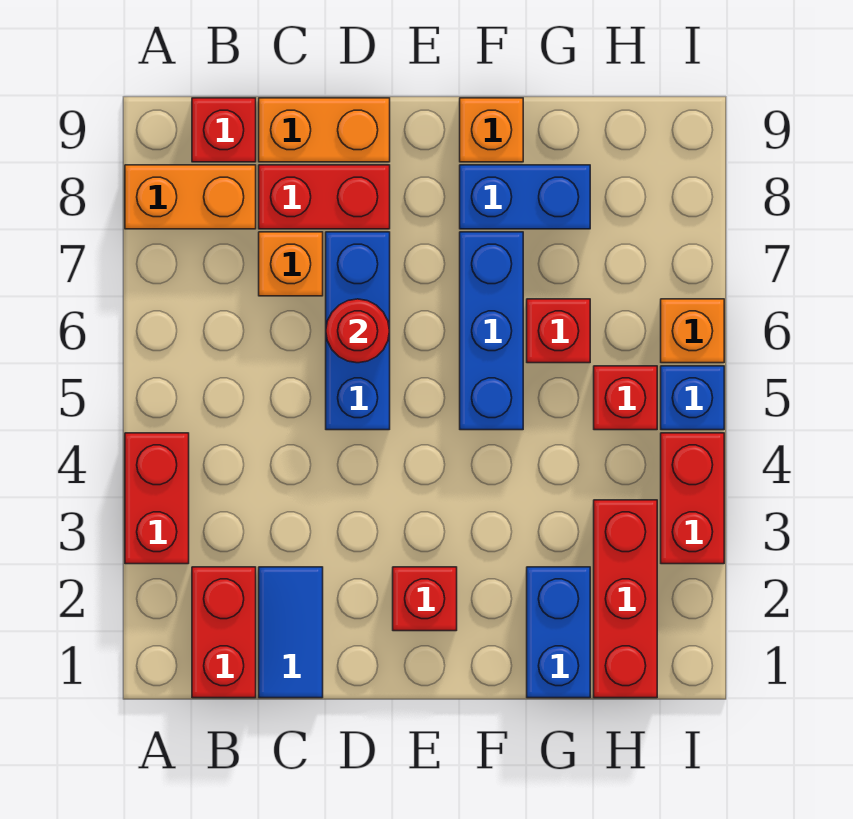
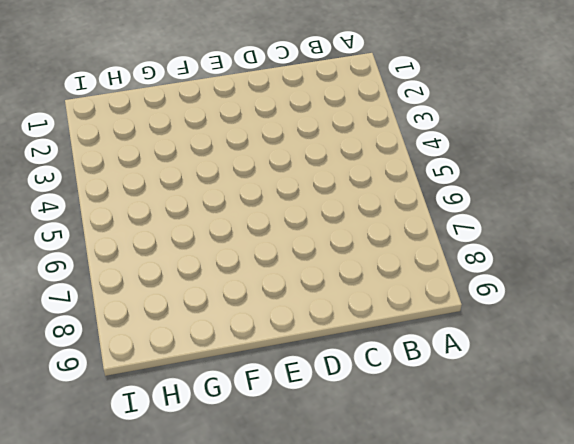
none -> red brick A3:A4 level 1
none -> orange brick A8:B8 level 1
none -> red brick B1:B2 level 1

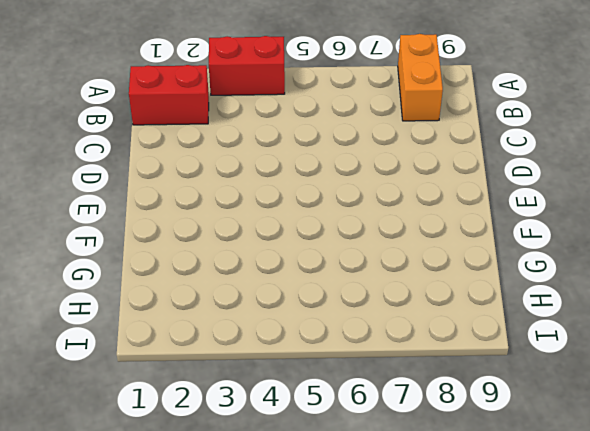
none -> red brick B9 level 1
none -> blue tile C1:C2 level 1
none -> orange brick C7 level 1

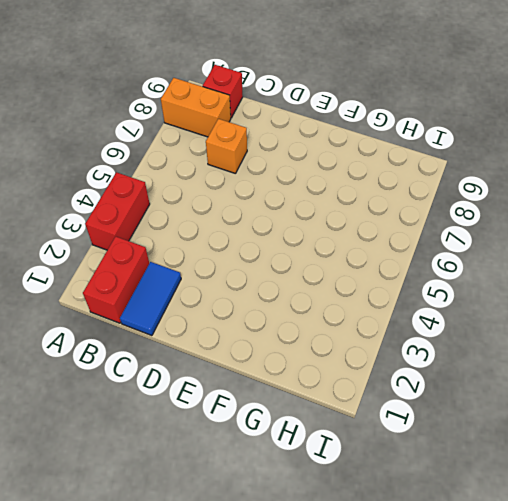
none -> red brick C8:D8 level 1
none -> orange brick C9:D9 level 1
none -> blue brick D5:D7 level 1

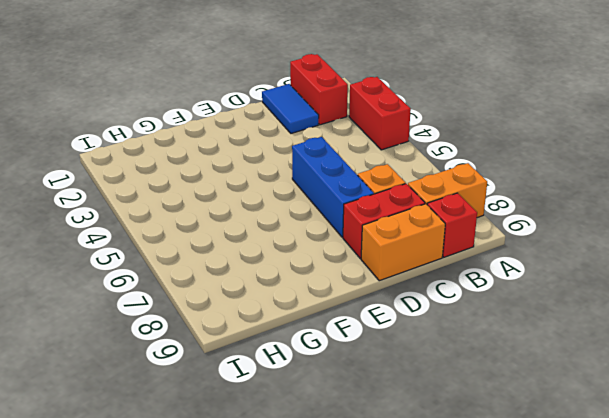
none -> red brick E2 level 1
none -> blue brick F5:F7 level 1
none -> blue brick F8:G8 level 1

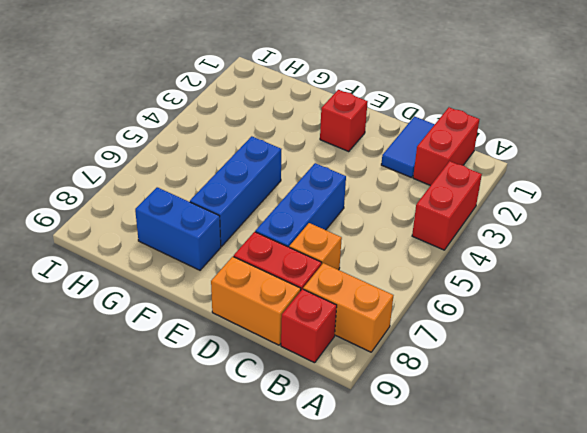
none -> orange brick F9 level 1
none -> blue brick G1:G2 level 1
none -> red brick G6 level 1

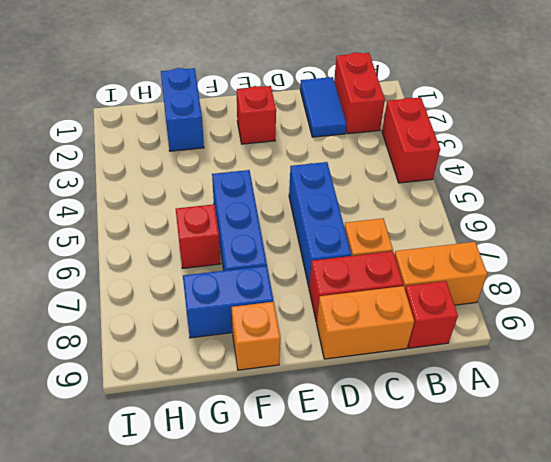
none -> red brick H1:H3 level 1
none -> red brick H5 level 1
none -> red brick I3:I4 level 1

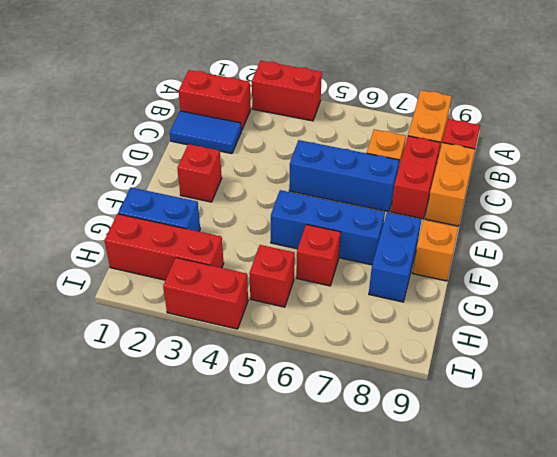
none -> blue brick I5 level 1
none -> orange brick I6 level 1
none -> red round brick D6 level 2

